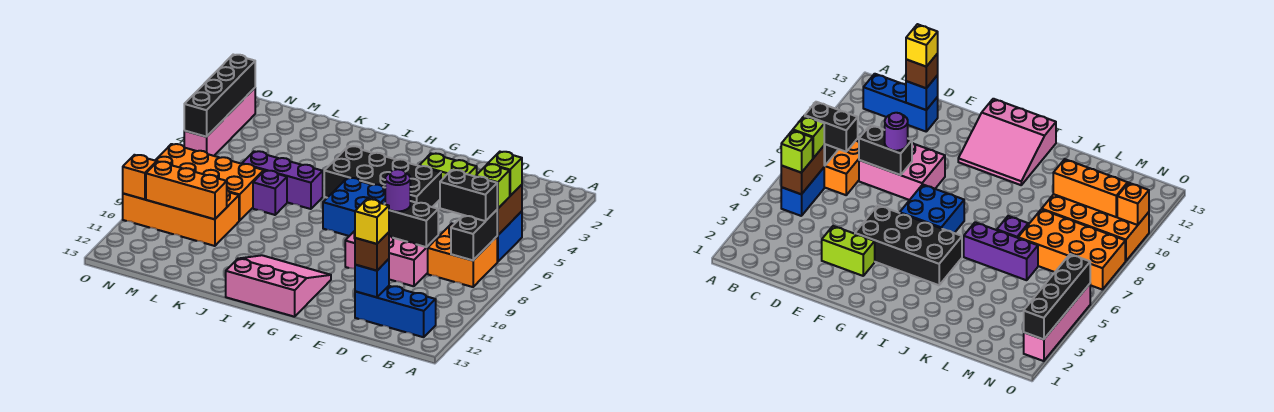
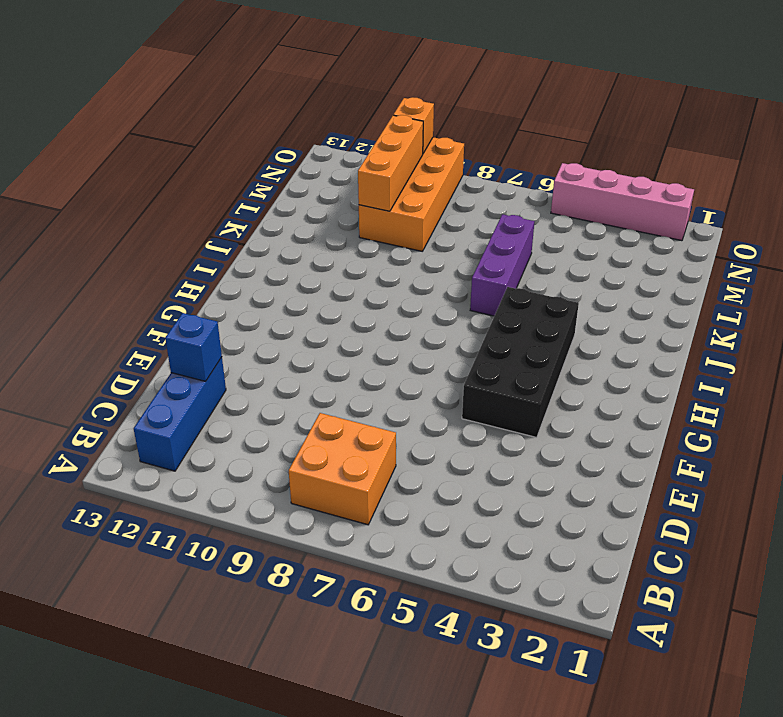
none -> blue brick B5:B6 level 1
none -> pink brick D8:F9 level 1
none -> lime brick E3:F3 level 1

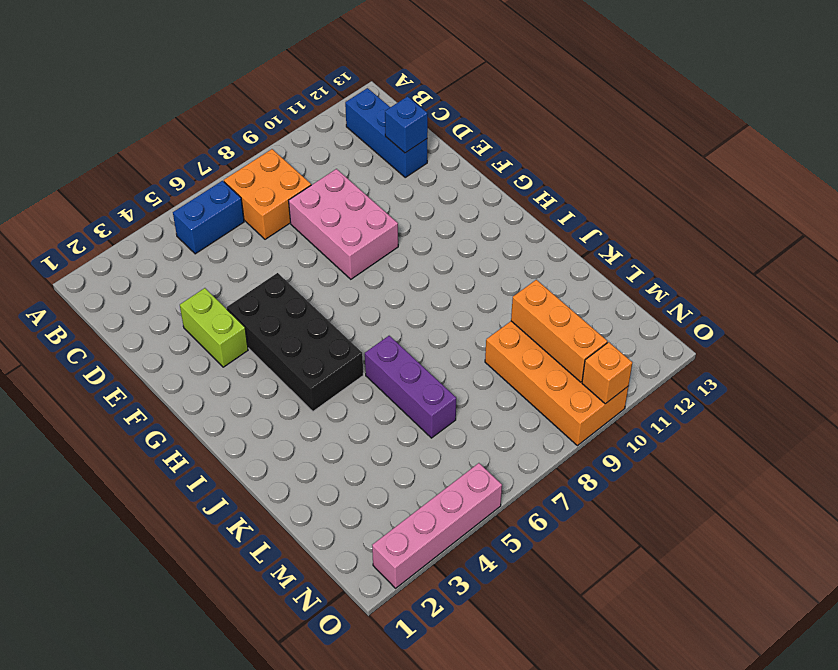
none -> blue brick G6:H7 level 1
none -> pink slope G11:I13 level 1 top 13
none -> purple brick K7 level 1

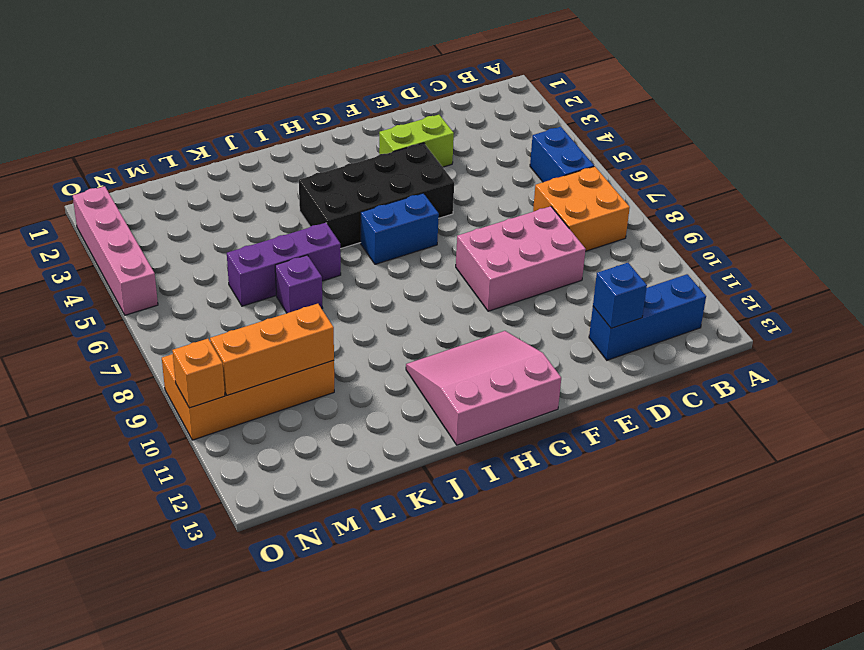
blue brick G6:H6 level 1 -> blue brick G6:H7 level 1
none -> orange brick L7:O8 level 1
none -> brown brick B5:B6 level 2
none -> black brick B7:B8 level 2

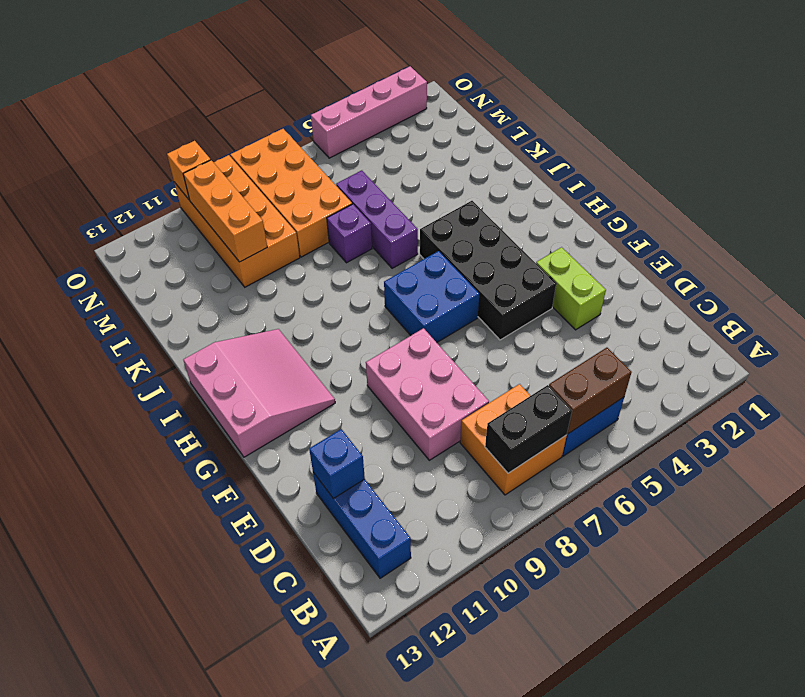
none -> black brick D8:E8 level 2
none -> black brick O2:O5 level 2
none -> lime brick B5 level 3

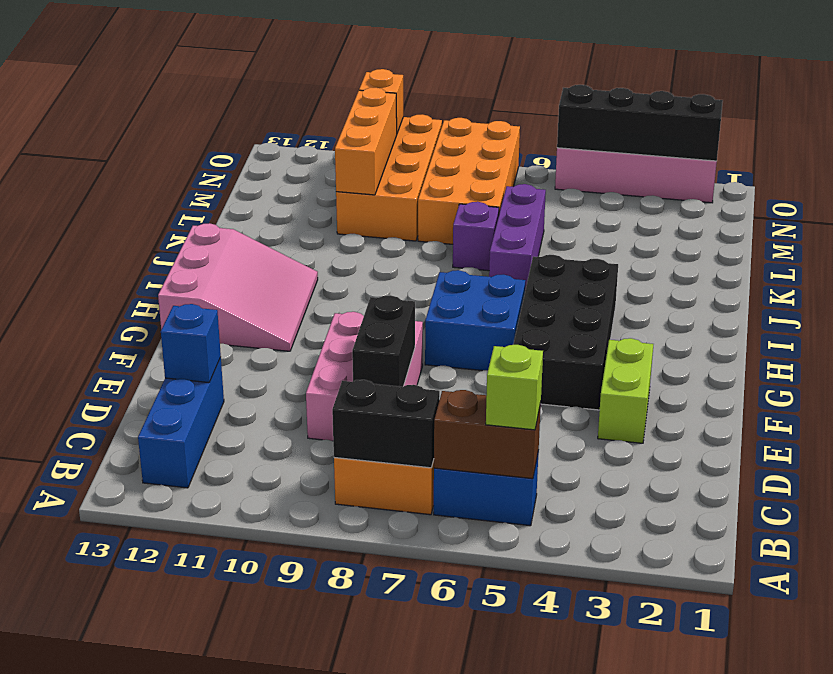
none -> lime brick B6 level 3
none -> black brick B7:C7 level 3
none -> brown brick D12 level 3

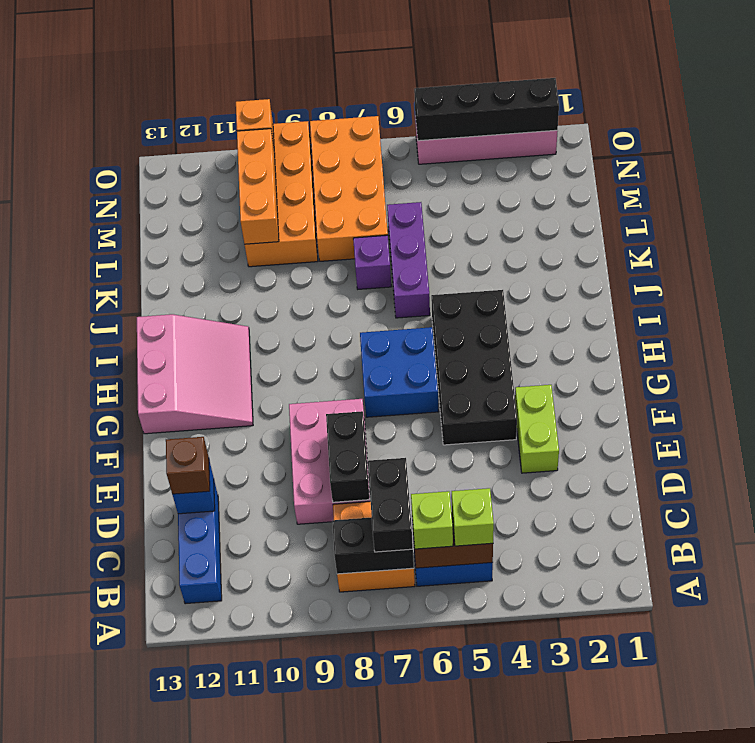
none -> purple round brick E8 level 3
none -> yellow brick D12 level 4

